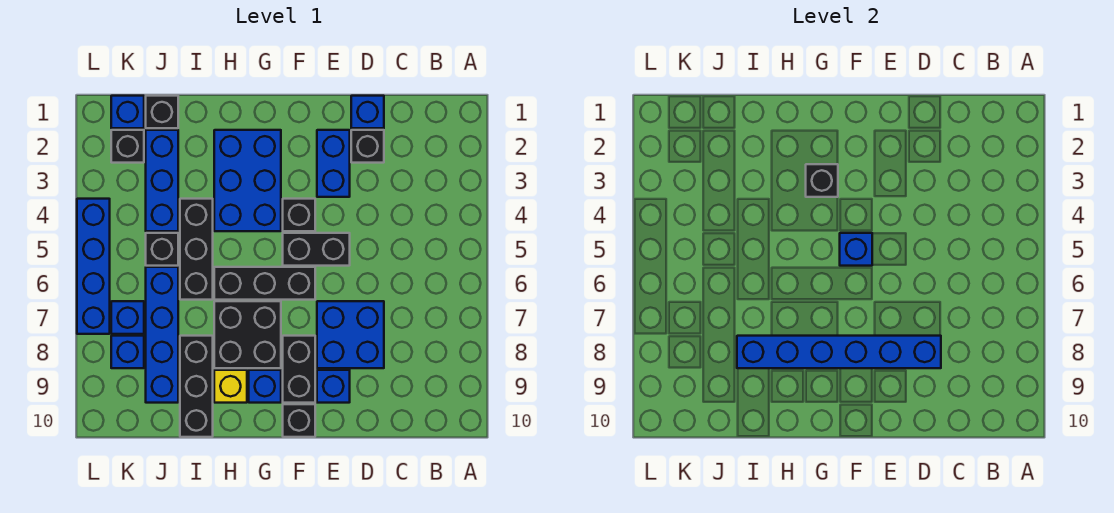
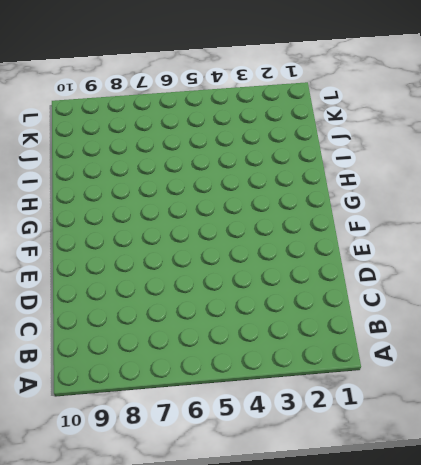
none -> blue brick D1 level 1
none -> black brick D2 level 1
none -> blue brick D7:E8 level 1

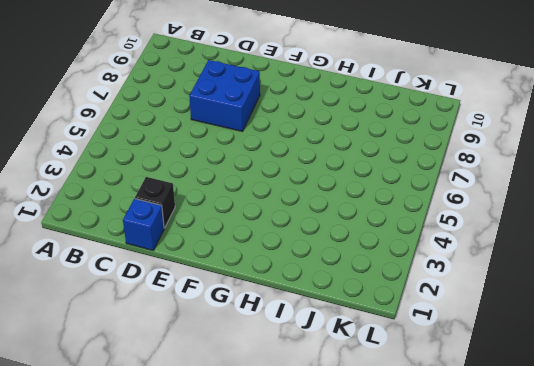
none -> blue brick E2:E3 level 1
none -> black brick E5:F5 level 1
none -> blue brick E9 level 1

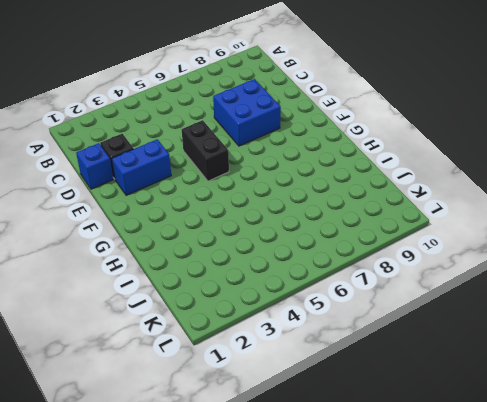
none -> blue brick E9 level 1
none -> black brick F4 level 1
none -> black brick F6:H6 level 1

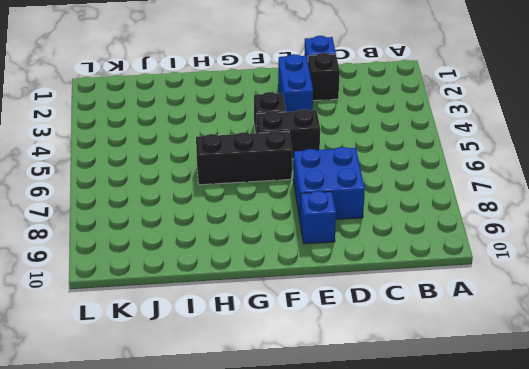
none -> black brick F8:F9 level 1
none -> black brick F10 level 1
none -> blue brick G2:H4 level 1

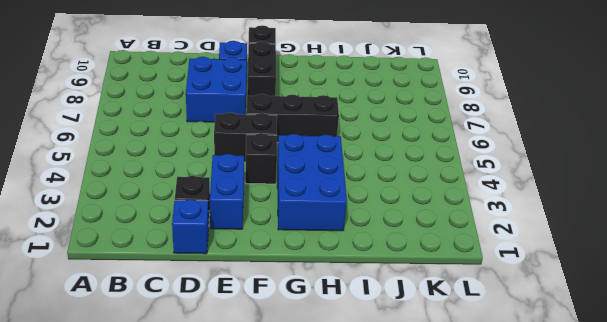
none -> black brick G7:H8 level 1
none -> blue brick G9 level 1
none -> yellow brick H9 level 1

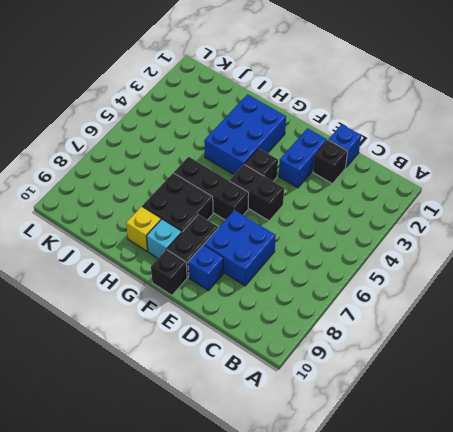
cyan brick G9 level 1 -> blue brick G9 level 1
none -> black brick I4:I6 level 1
none -> black brick I8:I10 level 1
none -> black brick J1 level 1

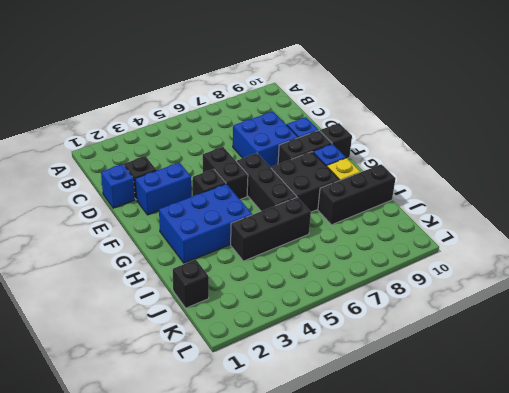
none -> blue brick J2:J4 level 1
none -> black brick J5 level 1
none -> blue brick J6:J9 level 1

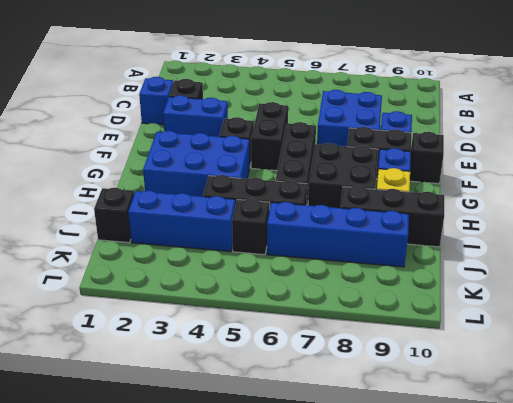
none -> blue brick K1 level 1
none -> black brick K2 level 1
none -> blue brick K7 level 1

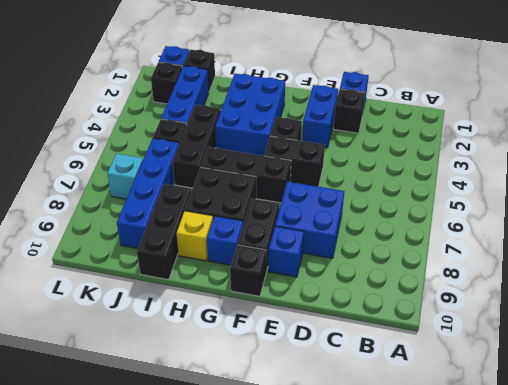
cyan brick K7 level 1 -> blue brick K7 level 1
none -> blue brick K8 level 1
none -> blue brick L4:L7 level 1
none -> blue brick D8:I8 level 2

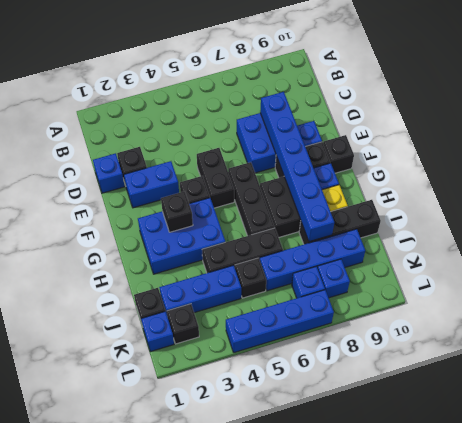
none -> blue brick F5 level 2

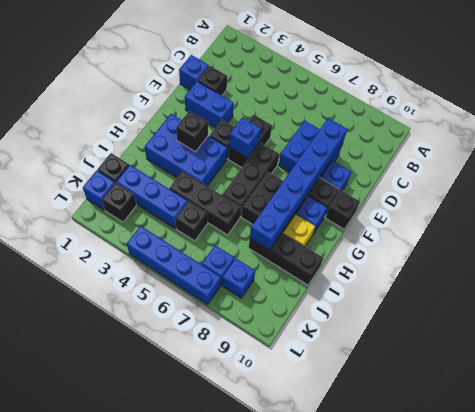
none -> blue brick J6:J9 level 1

